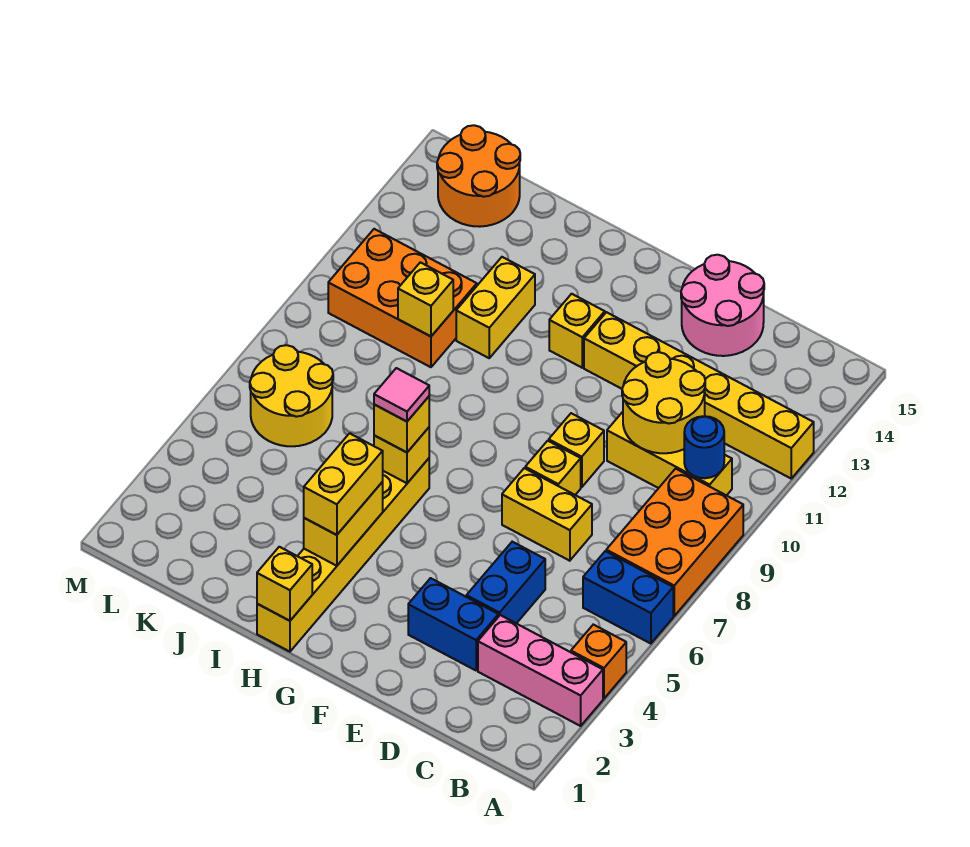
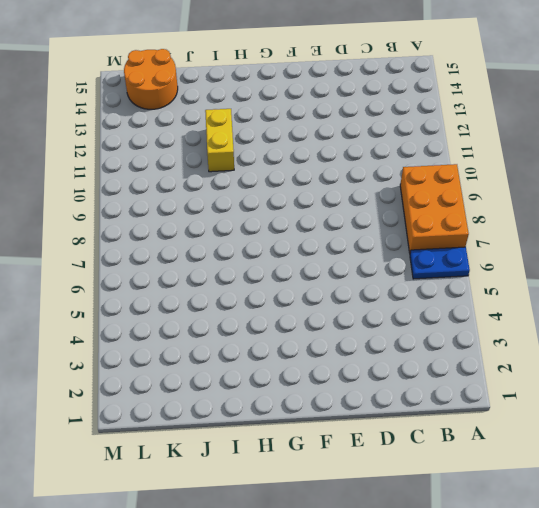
blue plate A6:B6 level 1 -> blue brick A6:B6 level 1
none -> pink brick A3:C3 level 1
none -> orange brick A4 level 1
none -> yellow brick A12:F12 level 1

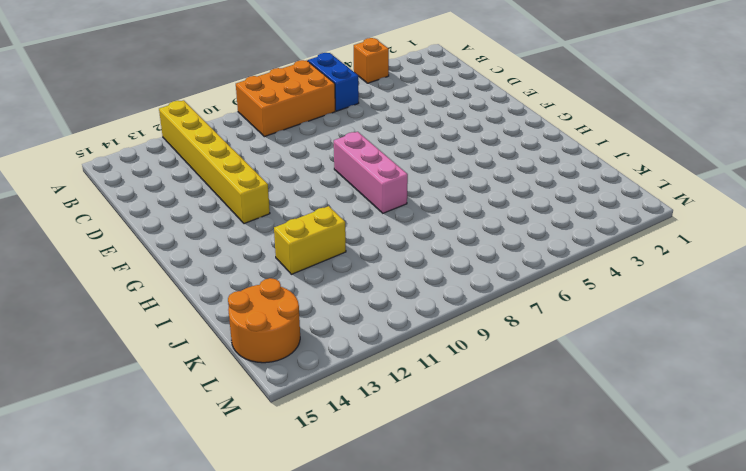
pink brick F8:H8 level 1 -> pink brick A3:C3 level 1
none -> yellow brick B10:D10 level 1
none -> blue brick D3:E3 level 1
none -> blue brick D4:D5 level 1

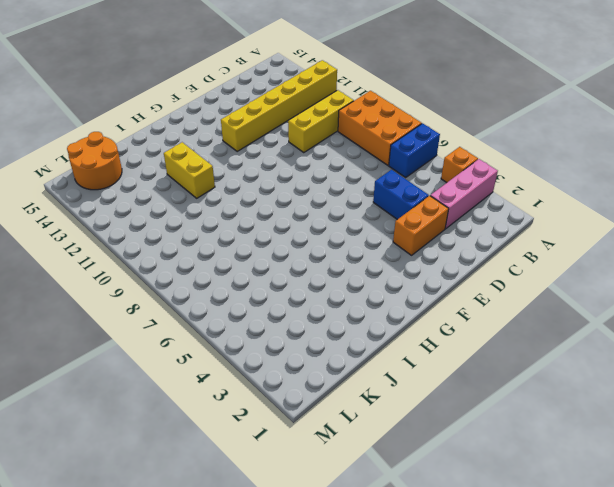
orange brick D3:E3 level 1 -> blue brick D3:E3 level 1
none -> yellow brick D7:E7 level 1
none -> pink round brick D14:E15 level 1
none -> yellow brick E8 level 1

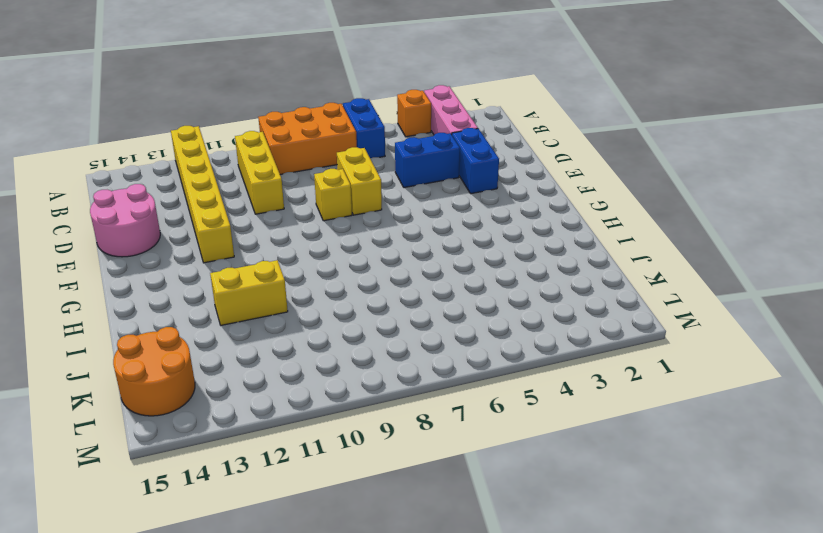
none -> yellow brick E9 level 1
none -> yellow brick G12 level 1
none -> yellow brick H1:H6 level 1

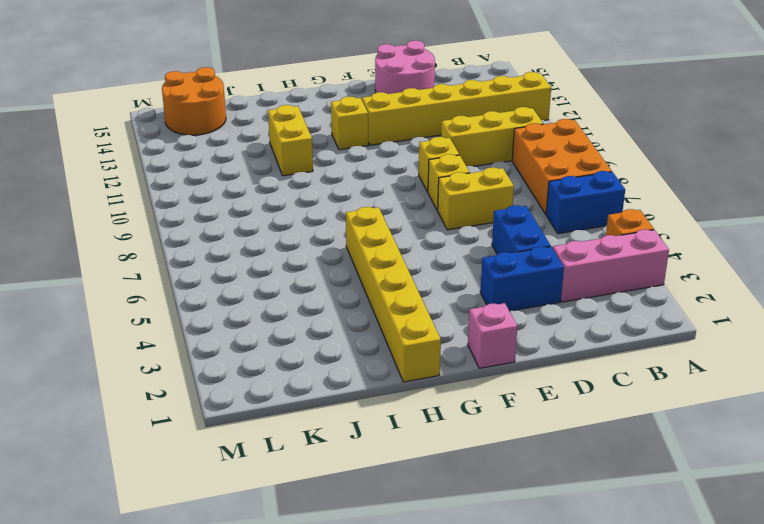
pink brick F1 level 1 -> none
none -> orange brick J10:L11 level 1
none -> yellow round brick K6:L7 level 1
none -> blue round brick B10 level 2

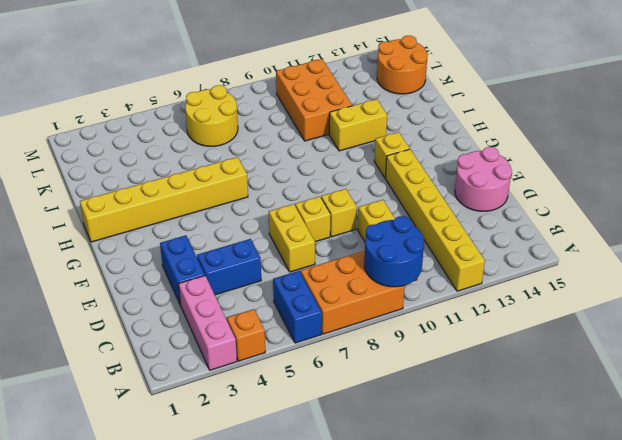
blue round brick A9:B10 level 2 -> blue round brick B10 level 2
none -> yellow round brick C10:D11 level 2
none -> yellow brick H1 level 2
none -> yellow brick H3:H4 level 2

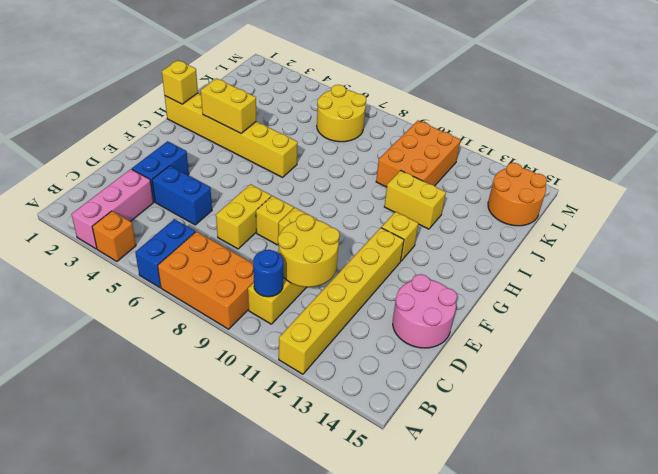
none -> yellow brick H6 level 2
none -> yellow brick J10 level 2
none -> yellow brick H3:H4 level 3

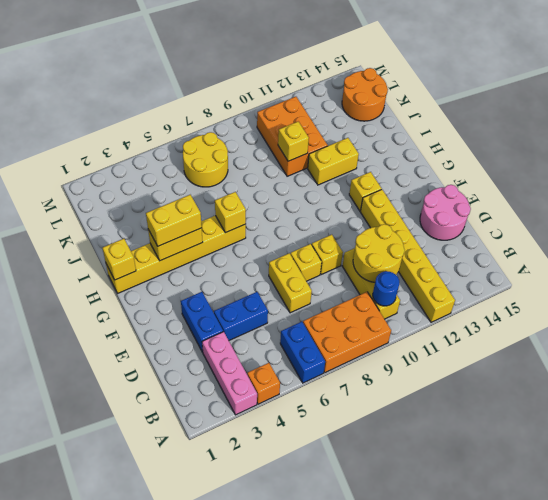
none -> yellow brick H6 level 3
none -> pink tile H6 level 4

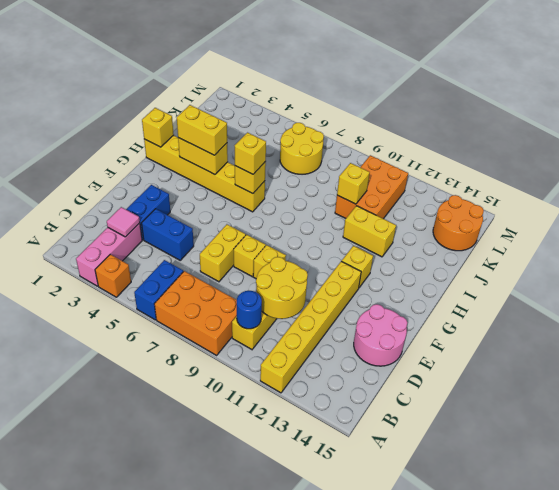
pink tile C3 level 2 -> pink tile H6 level 4

